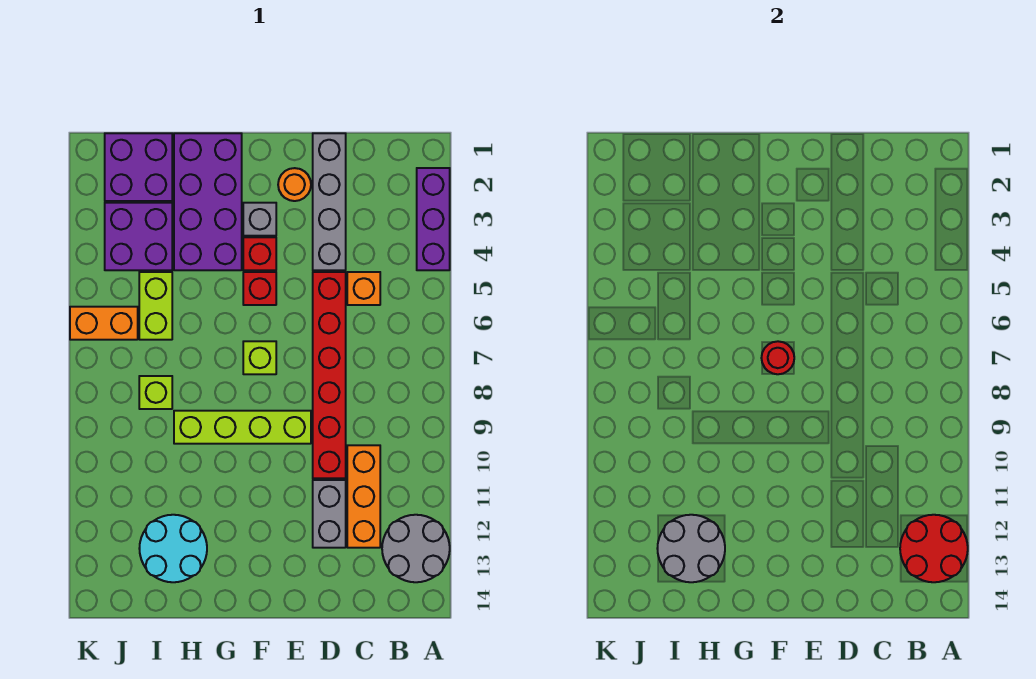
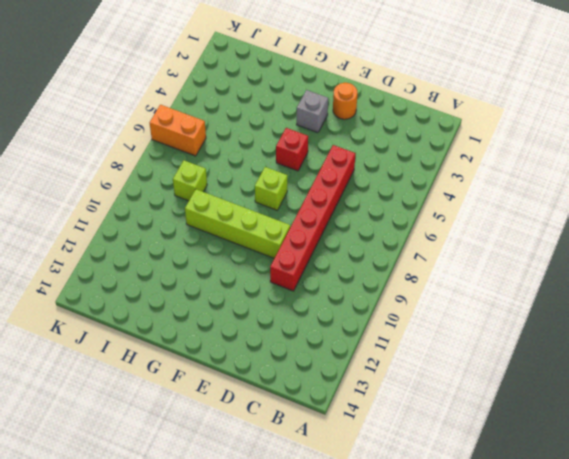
none -> purple brick A2:A4 level 1
none -> grey round brick A12:B13 level 1
none -> orange brick C5 level 1

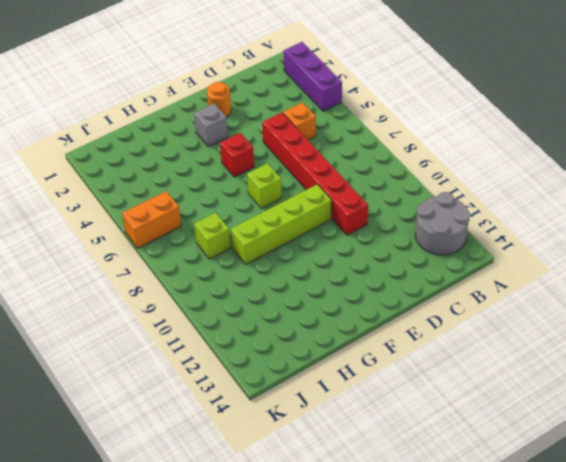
none -> orange brick C10:C12 level 1
none -> grey brick D1:D4 level 1
none -> grey brick D11:D12 level 1

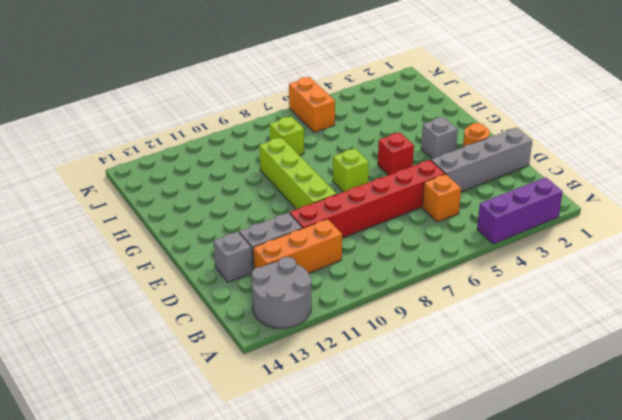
grey brick D13 level 1 -> none
none -> red brick F4 level 1
none -> purple brick G1:H4 level 1
none -> cyan round brick H12:I13 level 1

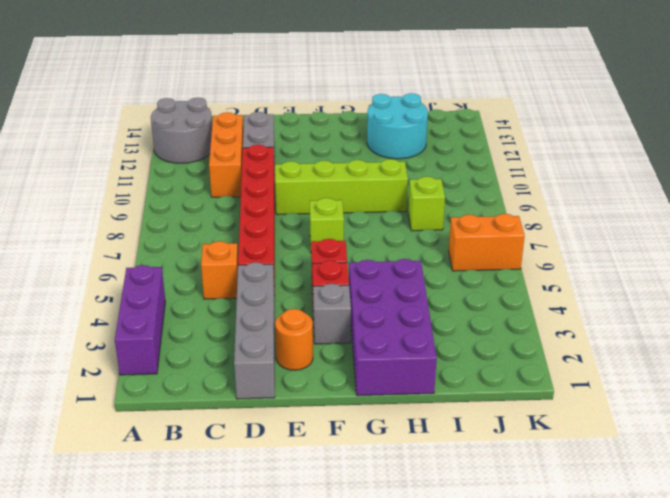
none -> purple brick I1:J2 level 1
none -> purple brick I3:J4 level 1
none -> lime brick I5:I6 level 1

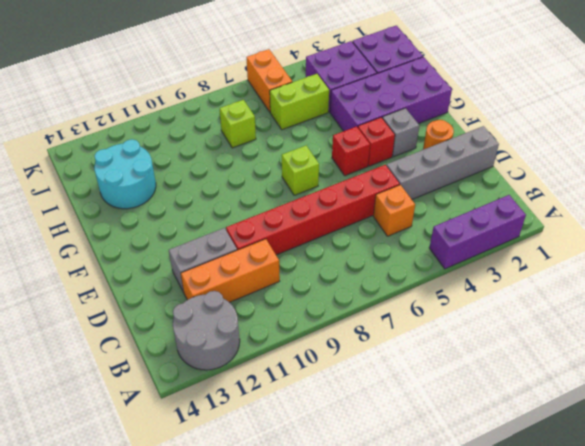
none -> lime brick E9:H9 level 1
none -> red round brick A12:B13 level 2
none -> red round brick F7 level 2

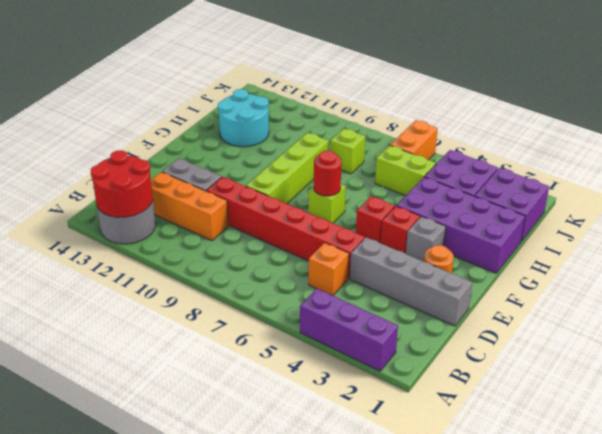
none -> grey round brick H12:I13 level 2

